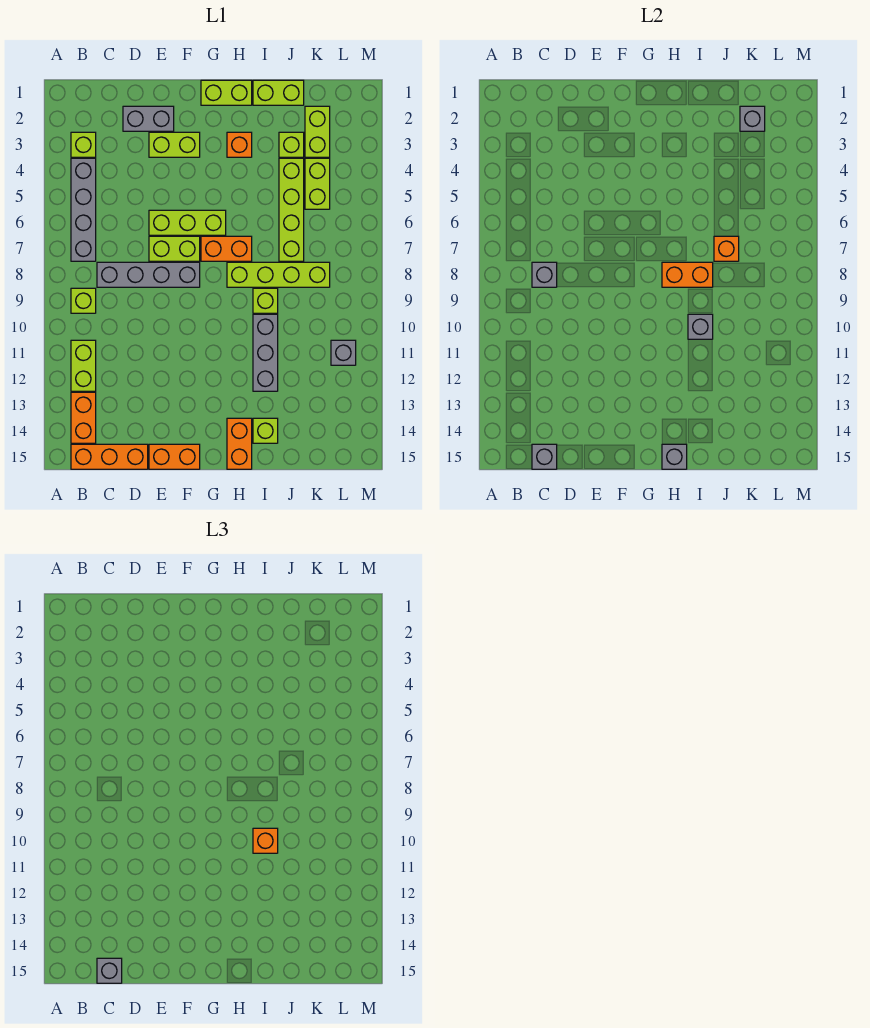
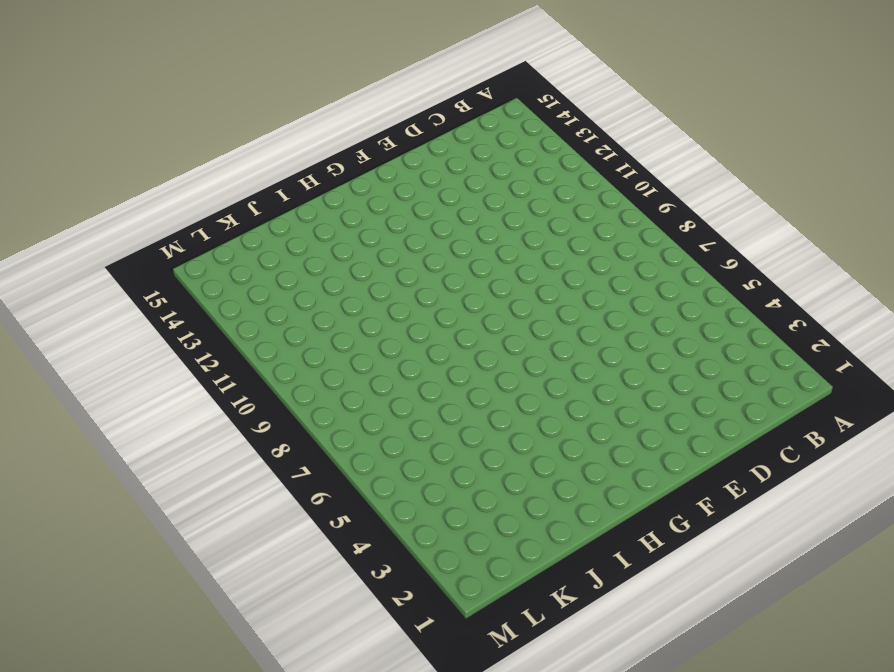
none -> lime brick B3 level 1
none -> grey brick B4:B7 level 1
none -> lime brick B9 level 1
none -> lime brick B11:B12 level 1

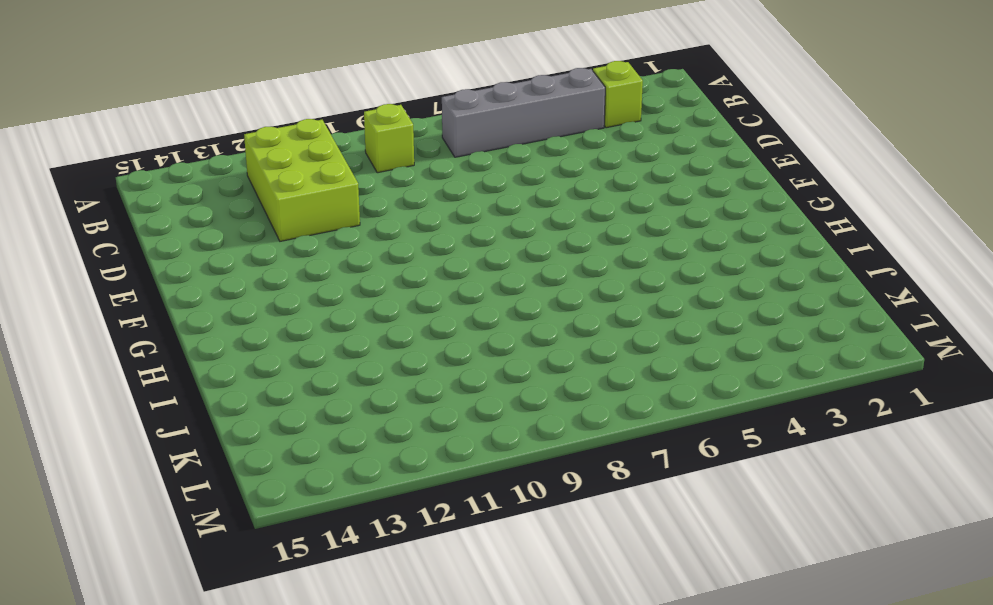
lime brick B11:D12 level 1 -> lime brick B11:B12 level 1
none -> orange brick B13:B14 level 1
none -> orange brick B15:D15 level 1
none -> grey brick C8:F8 level 1
none -> grey brick D2:E2 level 1

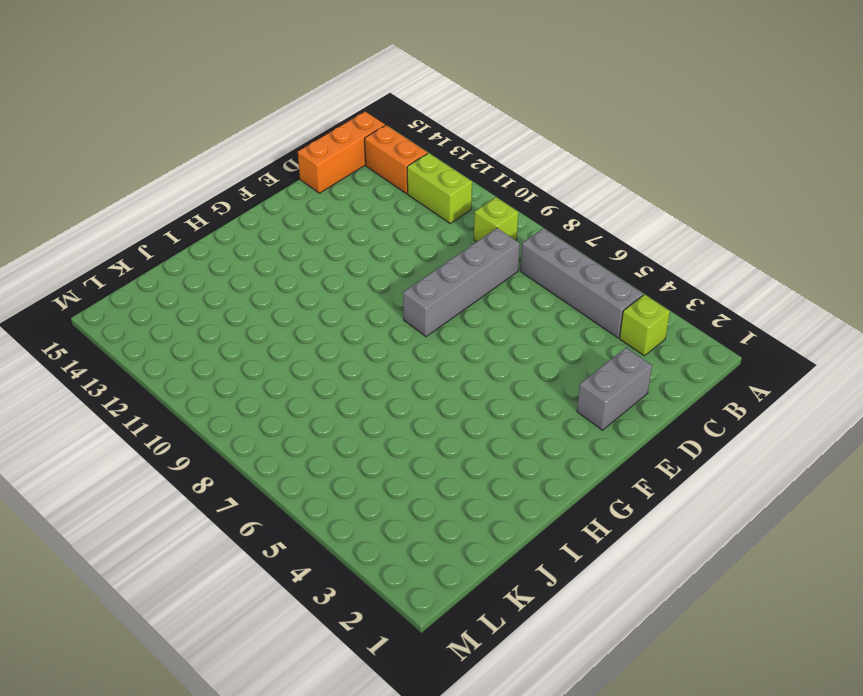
none -> lime brick E3:F3 level 1
none -> lime brick E6:G6 level 1
none -> lime brick E7:F7 level 1
none -> orange brick E15:F15 level 1

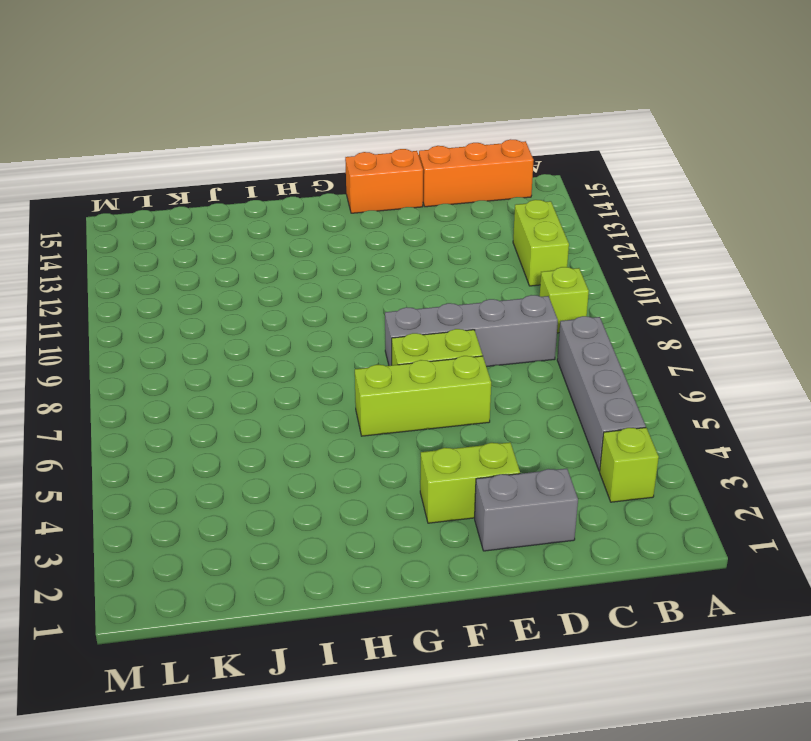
none -> orange brick B13:B14 level 1
none -> lime brick G1:H1 level 1
none -> orange brick G7:H7 level 1
none -> orange brick H3 level 1

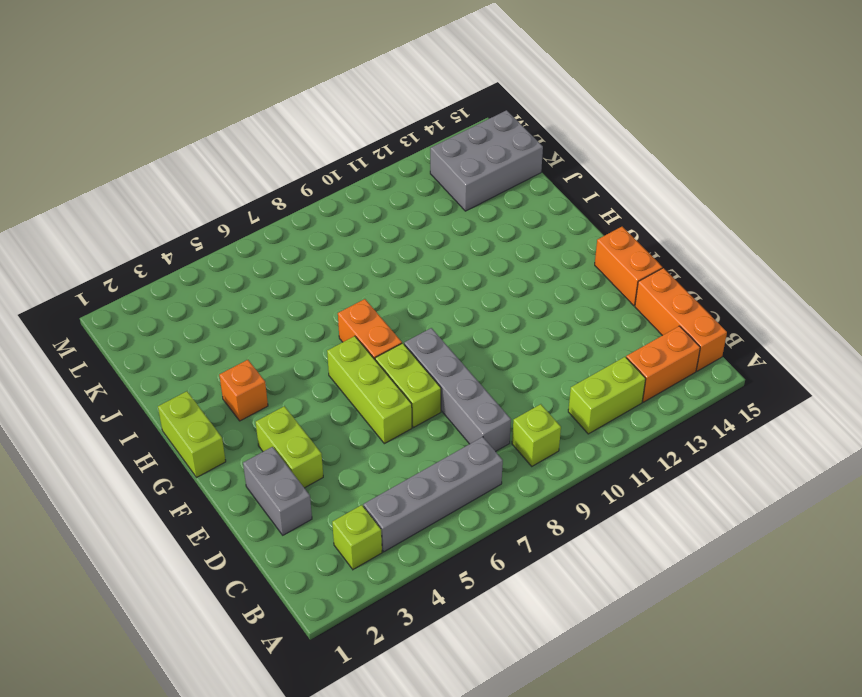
grey brick K13:L15 level 1 -> none
none -> lime brick H8:K8 level 1
none -> orange brick H14:H15 level 1
none -> lime brick I1:J1 level 1
none -> lime brick I9 level 1

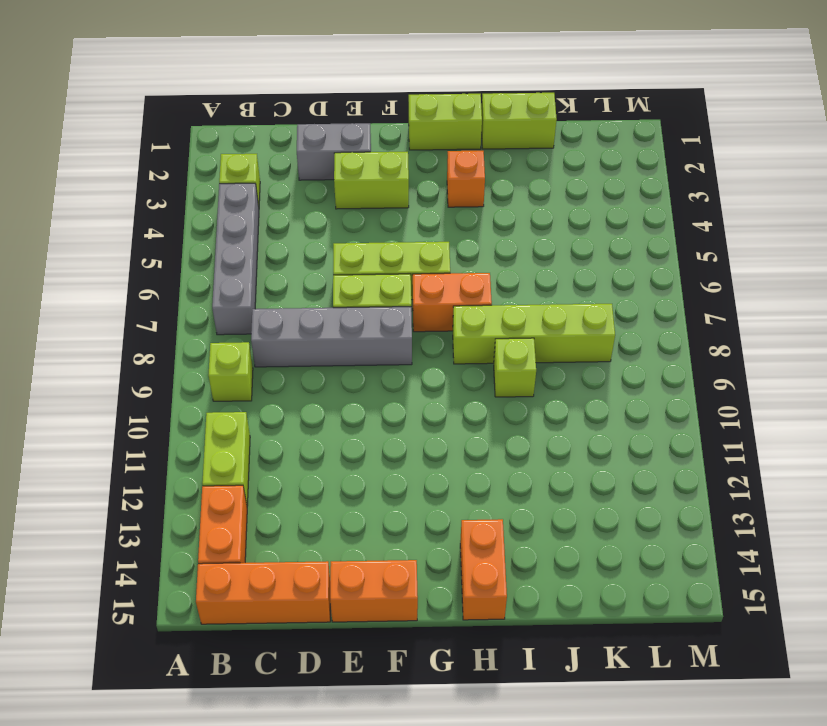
none -> grey brick I10:I12 level 1
none -> lime brick I14 level 1
none -> lime brick J3 level 1
none -> lime brick J4:J7 level 1

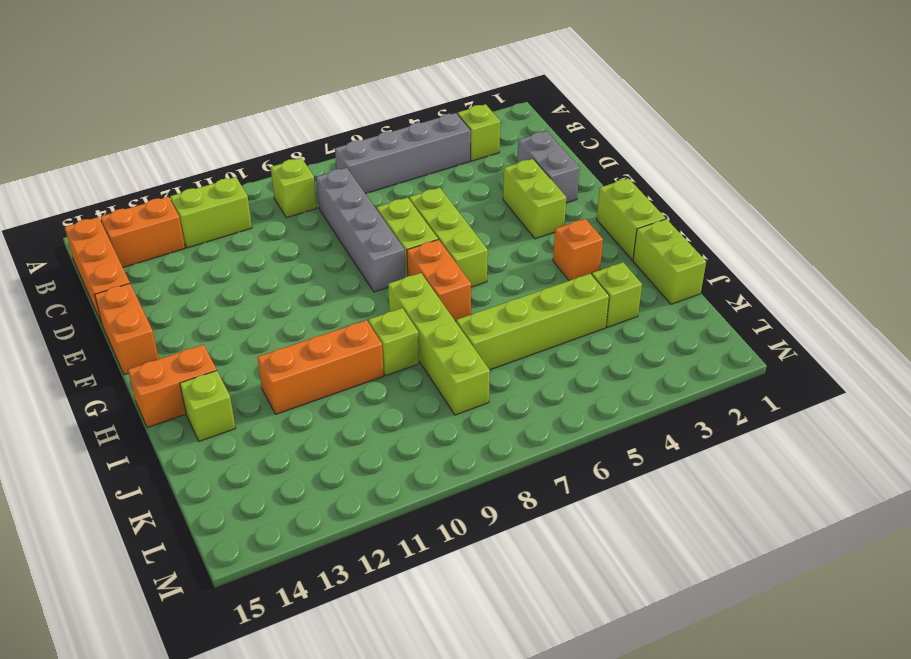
orange brick I10:I12 level 1 -> grey brick I10:I12 level 1
none -> lime brick K2:K3 level 1
none -> lime brick K4:K5 level 1
none -> grey brick L11 level 1
none -> grey brick C8 level 2

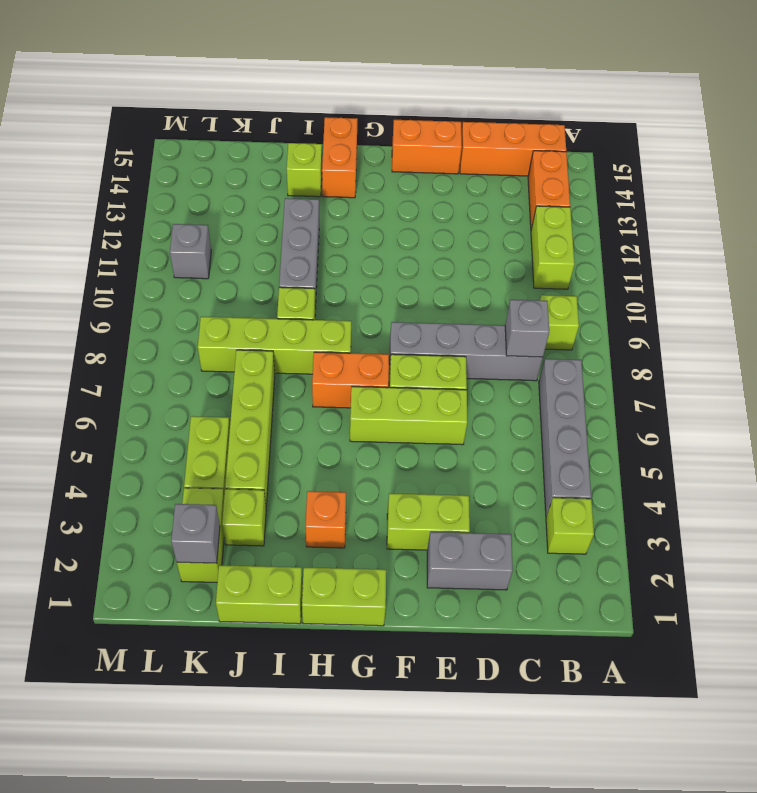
none -> grey brick C15 level 2
none -> orange brick H8:I8 level 2
none -> grey brick H15 level 2
none -> grey brick I10 level 2

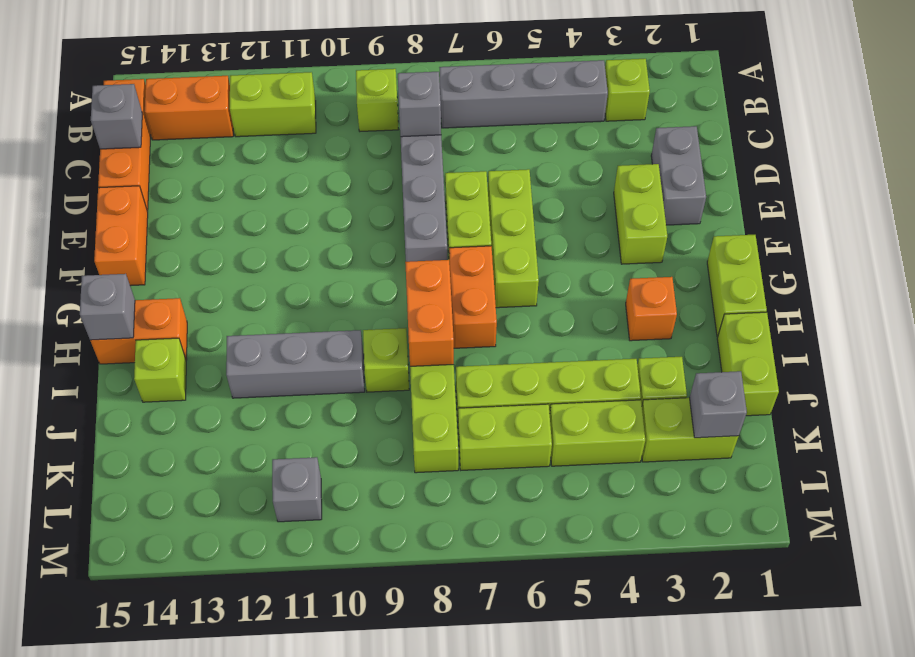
lime brick K6:K7 level 1 -> none
none -> grey brick I10 level 2
none -> orange brick J7 level 2
none -> grey brick C15 level 3
none -> orange brick I10 level 3

